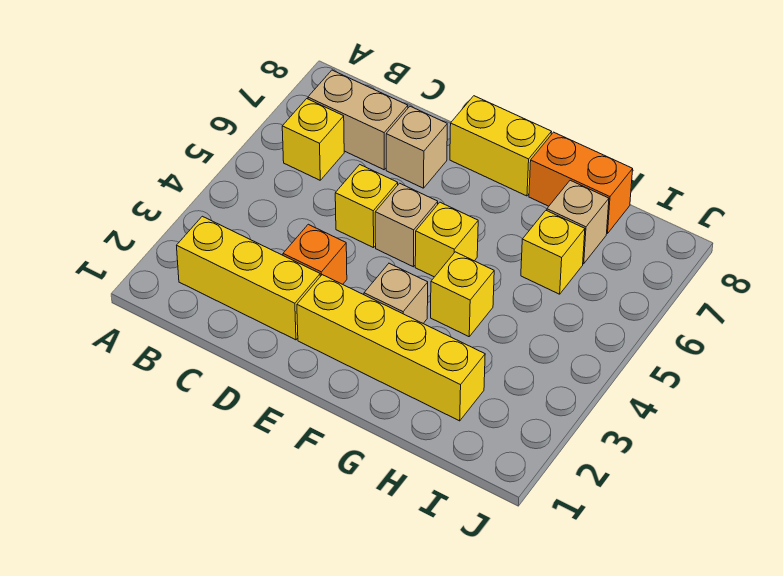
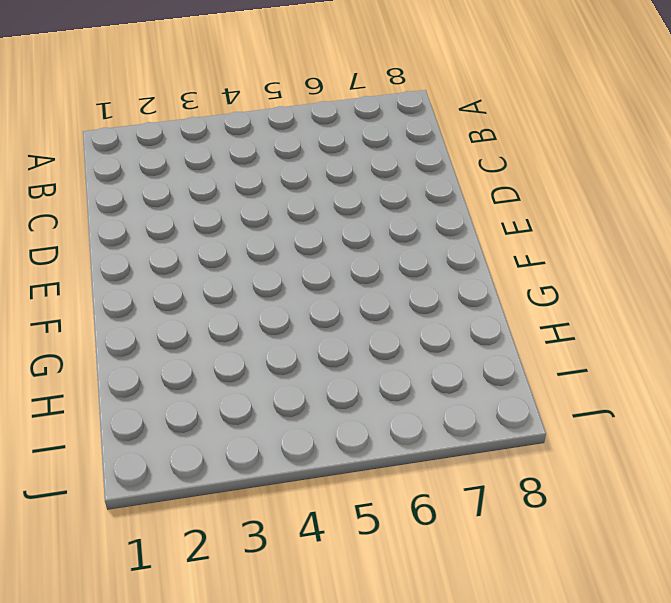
none -> yellow brick B2:D2 level 1
none -> yellow brick B6 level 1
none -> tan brick B7:C7 level 1

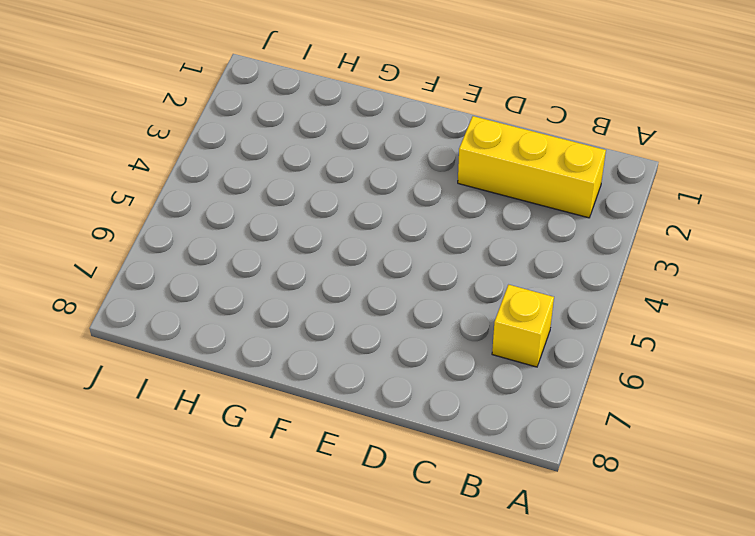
none -> tan brick B7:C7 level 1
none -> orange brick D3 level 1
none -> yellow brick D5 level 1

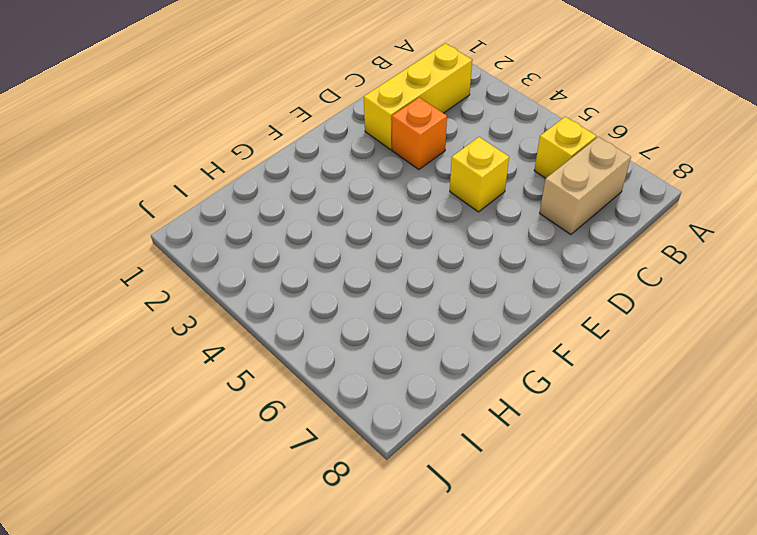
none -> tan brick D7 level 1
none -> yellow brick E2:H2 level 1
none -> tan brick E5 level 1

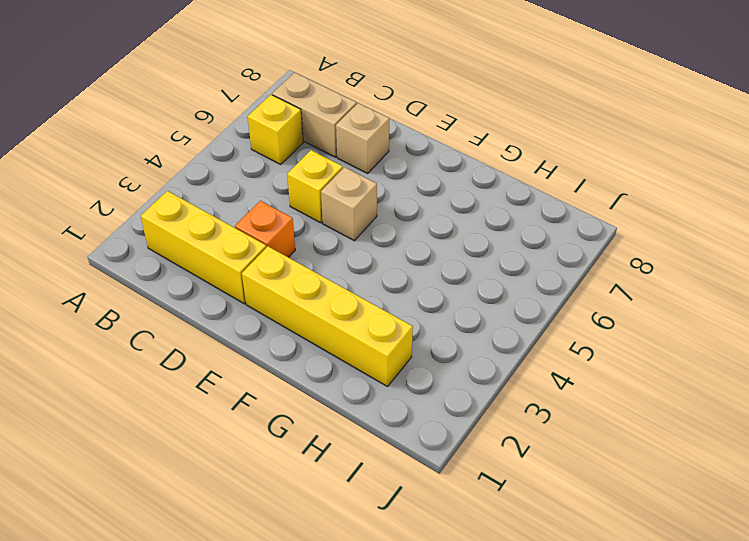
none -> yellow brick E8:F8 level 1
none -> tan brick F3 level 1
none -> yellow brick F5 level 1

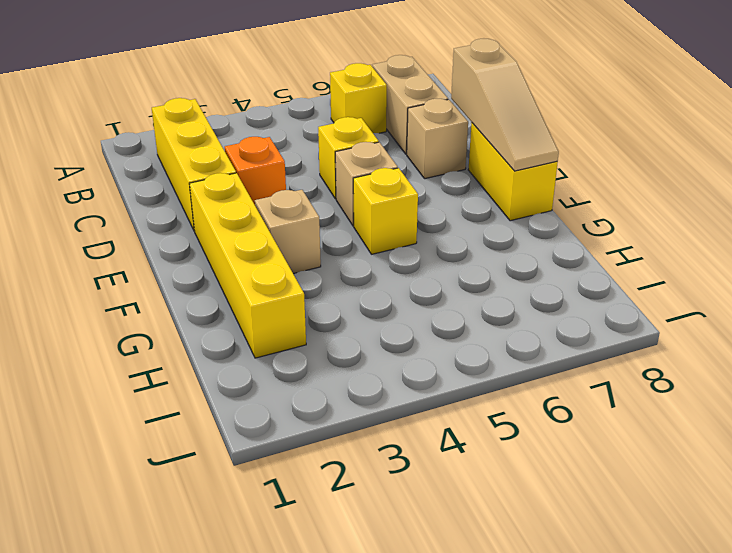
tan slope D8:F8 level 2 top D -> none
none -> yellow brick G4 level 1
none -> orange brick G8:H8 level 1
none -> yellow brick H6 level 1

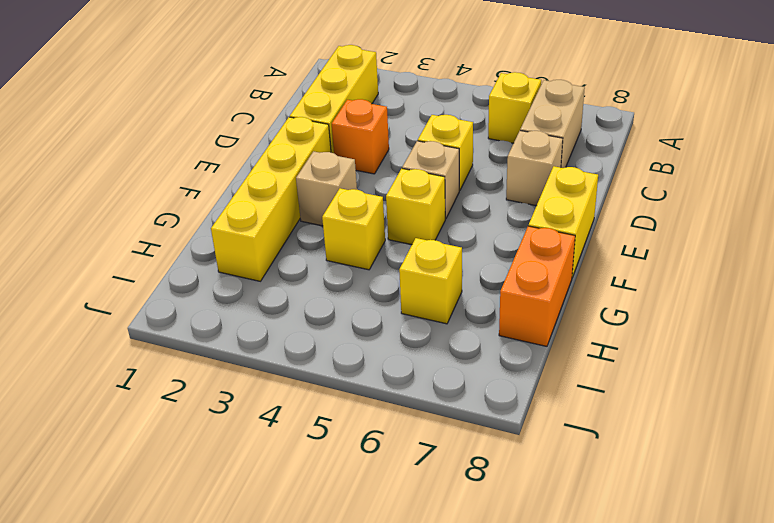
none -> tan brick H7 level 1

